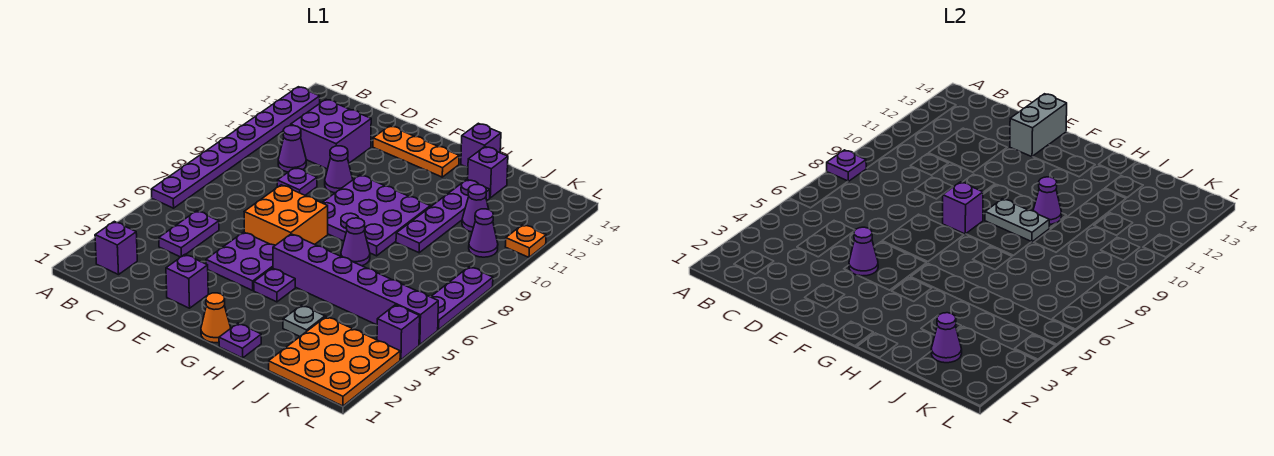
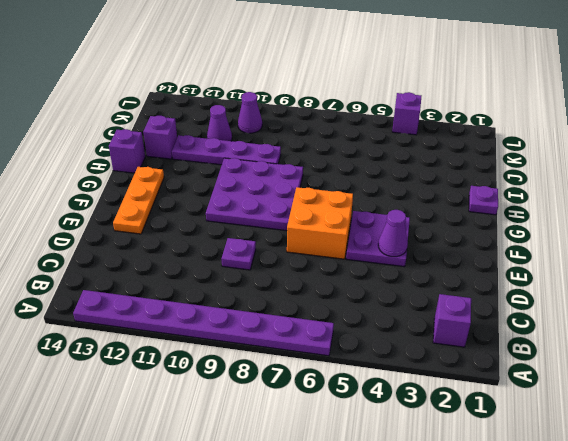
none -> purple plate C4:C5 level 1
none -> purple cone C10 level 1
none -> purple brick C11:D12 level 1
none -> purple brick E2 level 1

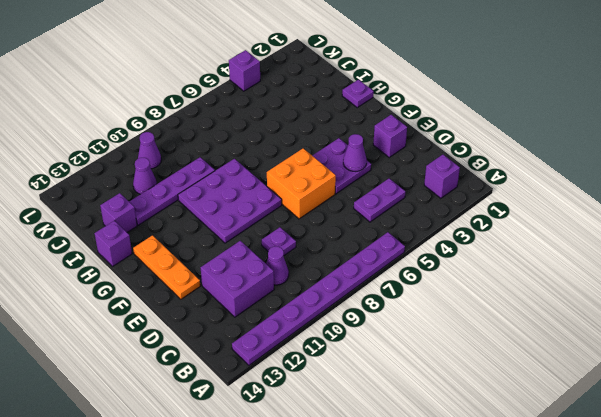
none -> purple cone E10 level 1
none -> orange cone G1 level 1
none -> purple plate G4 level 1
none -> purple brick G5:L5 level 1

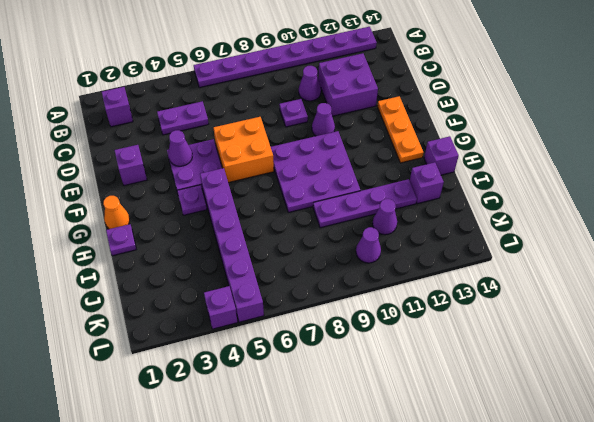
none -> purple cone H7 level 1
none -> grey plate I3 level 1
none -> orange plate J1:L3 level 1
none -> purple plate L6:L8 level 1

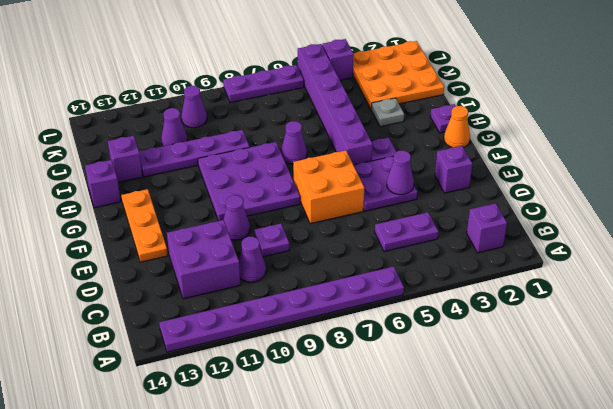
none -> orange plate L11 level 1
none -> purple plate A8 level 2
none -> grey brick E13:E14 level 2
none -> purple brick F8 level 2

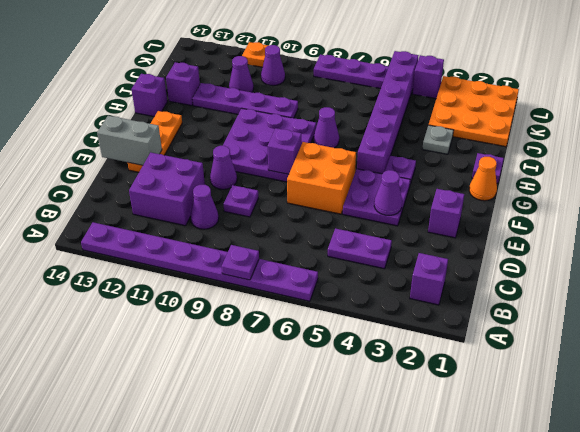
none -> grey plate G9:H9 level 2
none -> purple cone H10 level 2
none -> purple cone J2 level 2

